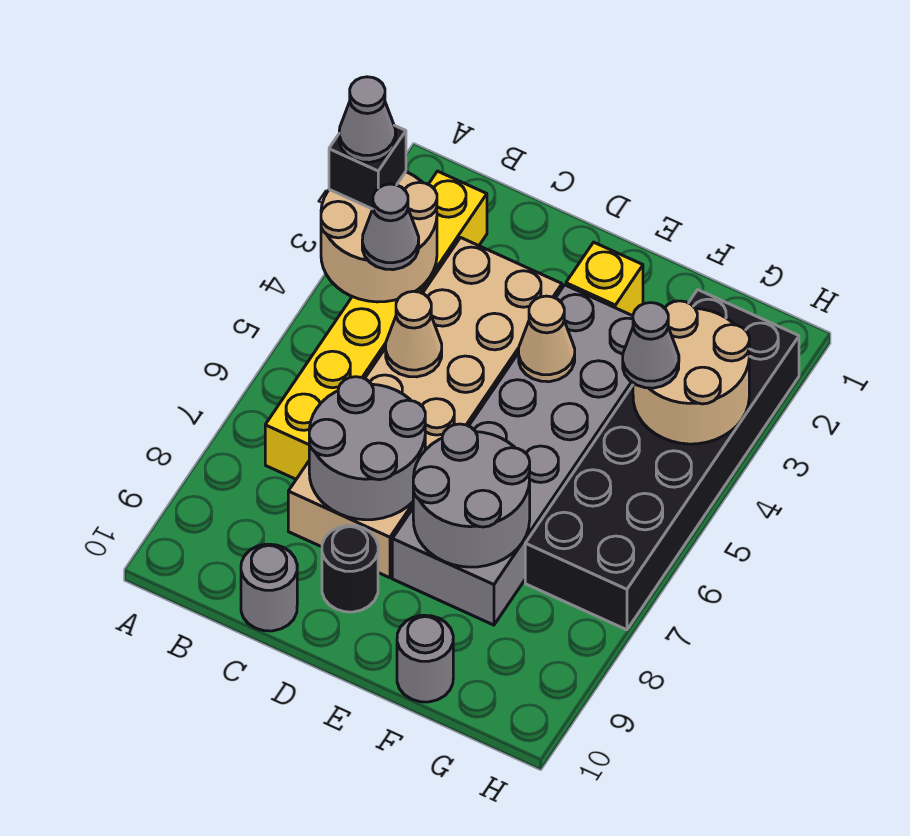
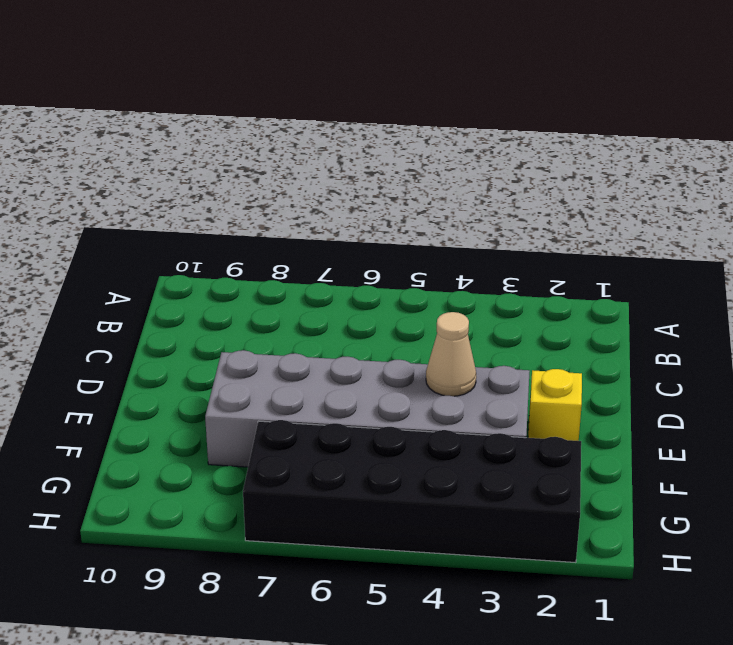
none -> yellow brick B2:B7 level 1
none -> tan brick C3:D8 level 1
none -> grey round brick C10 level 1

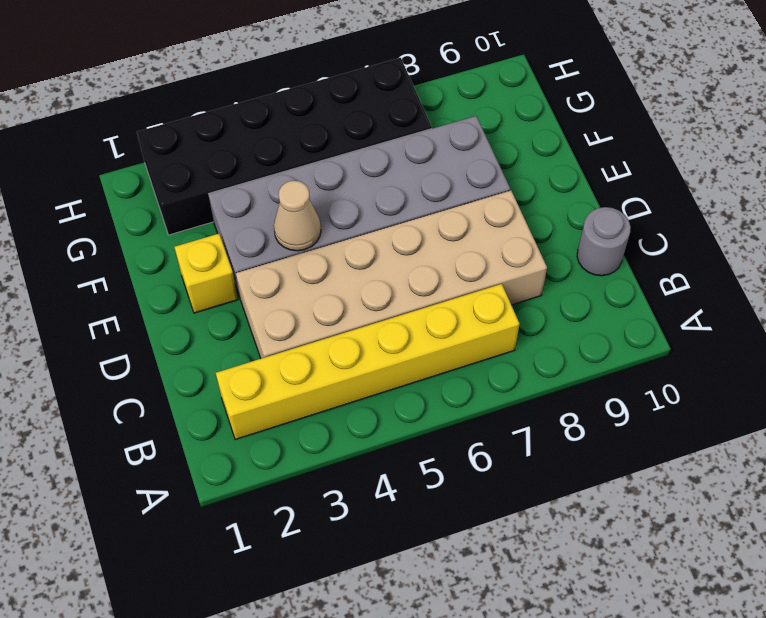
none -> black round brick D9 level 1
none -> grey round brick F10 level 1
none -> tan round brick A3:B4 level 2

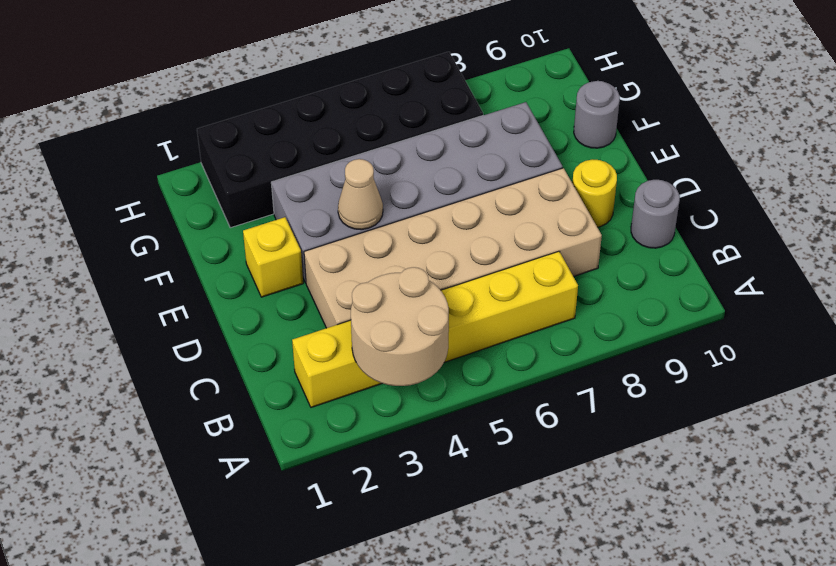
yellow round brick D9 level 1 -> black round brick D9 level 1
none -> tan cone C5 level 2
none -> grey round brick C7:D8 level 2
none -> grey round brick E7:F8 level 2

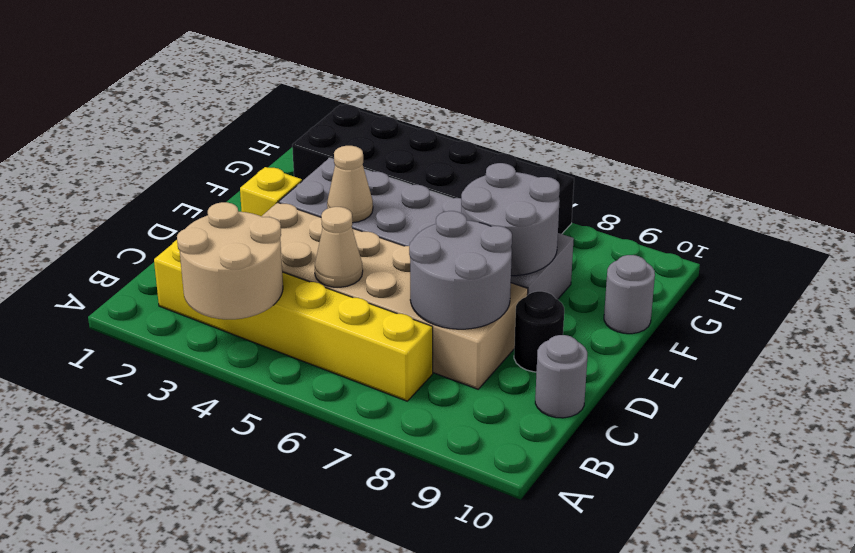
none -> tan round brick G3:H4 level 2
none -> black brick A3 level 3
none -> grey cone B4 level 3

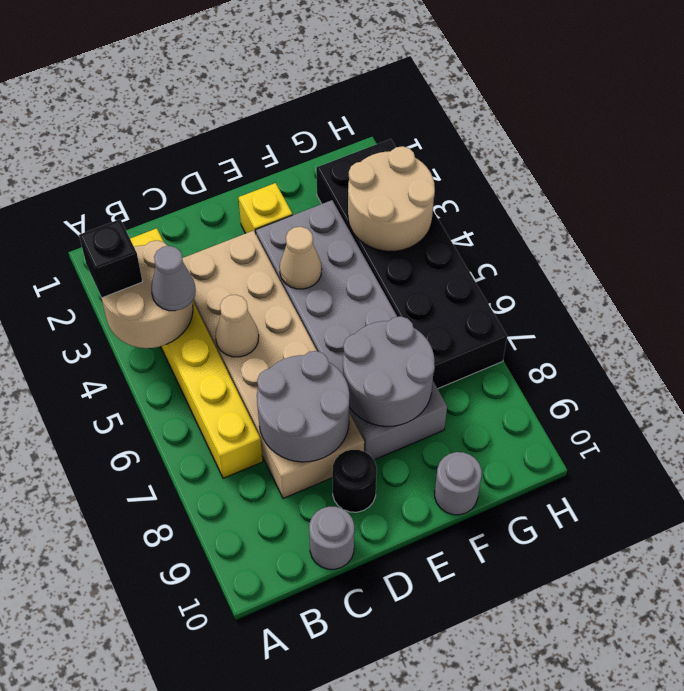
none -> grey cone G4 level 3
none -> grey cone A3 level 4

